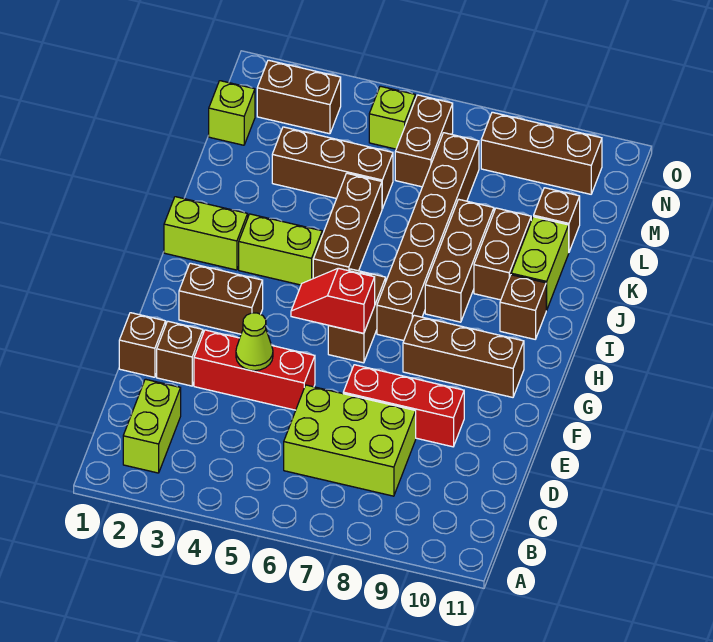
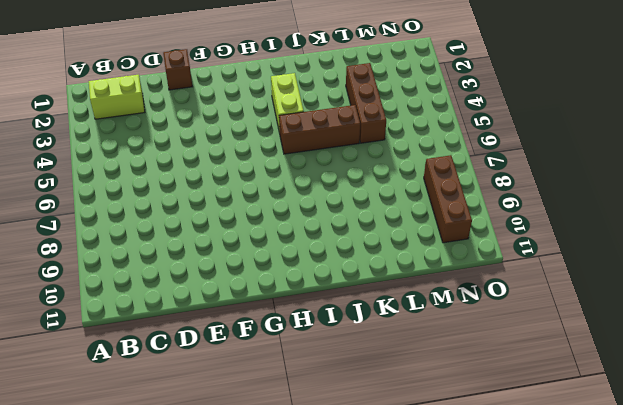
none -> lime brick C6:D8 level 1
none -> brown brick E2 level 1
none -> red brick E3:E5 level 1

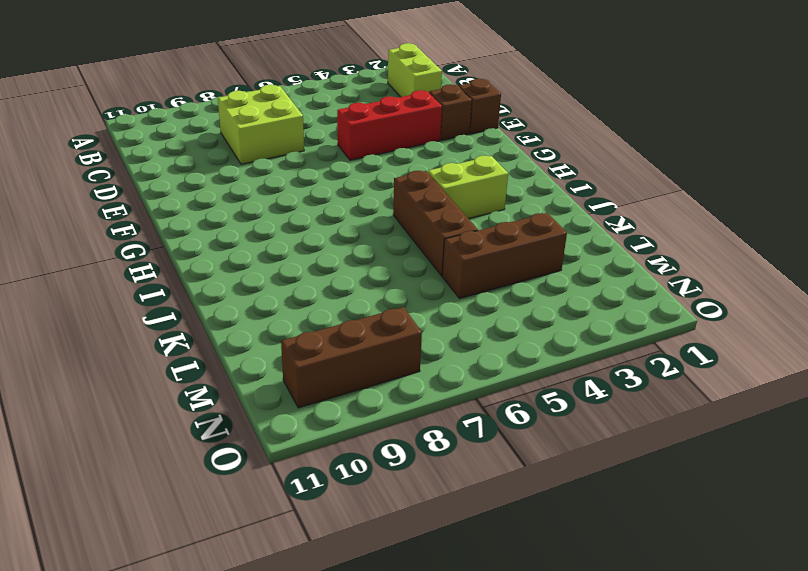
lime brick C7:D8 level 1 -> lime brick C6:D8 level 1
none -> red brick E7:E9 level 1
none -> brown brick G2:G3 level 1
none -> brown brick G6:H6 level 1

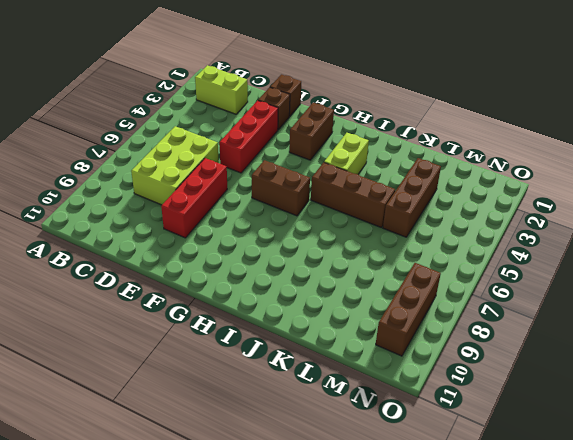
none -> brown brick G8:G10 level 1
none -> brown brick H7:M7 level 1
none -> lime brick I1:I2 level 1

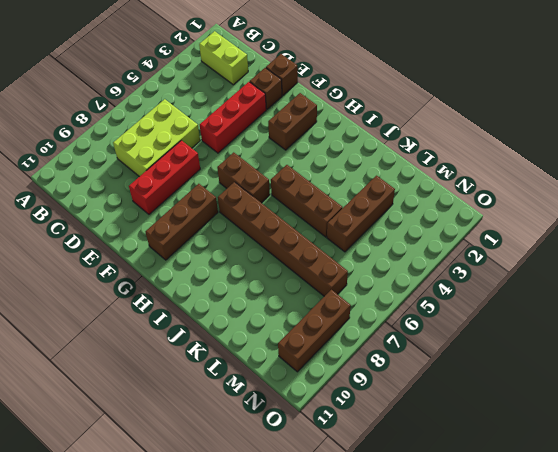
none -> lime brick I1:I2 level 1
none -> lime brick I3:I4 level 1
none -> brown brick I8:K8 level 1

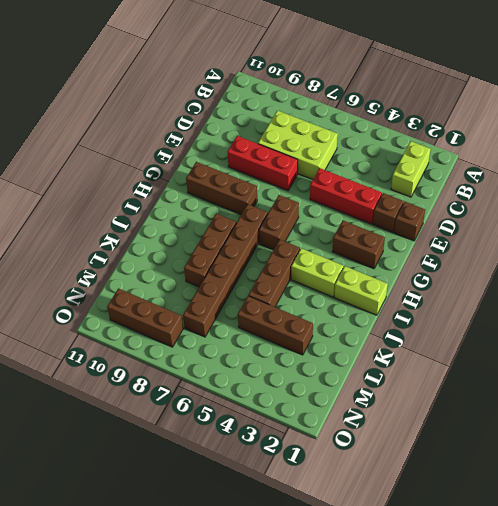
none -> brown brick I10 level 1
none -> brown brick J9:K9 level 1
none -> lime brick J10:K10 level 1

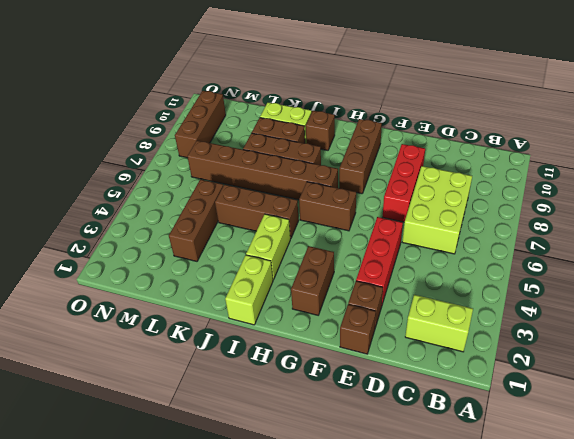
none -> brown brick L10 level 1
none -> lime brick M1 level 1
none -> brown brick M6:N6 level 1

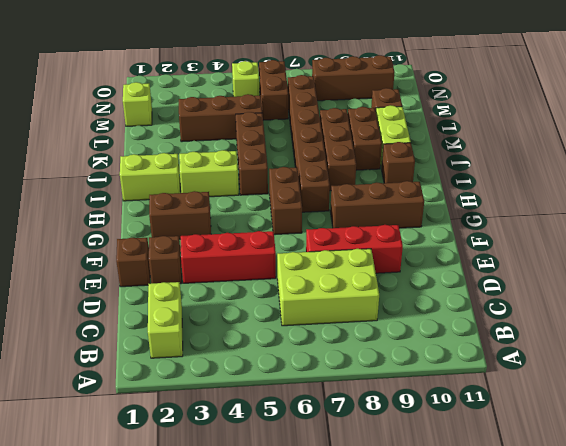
none -> brown brick N2:N3 level 1
none -> lime cone E4 level 2
none -> red slope G5:G6 level 2 top 6

